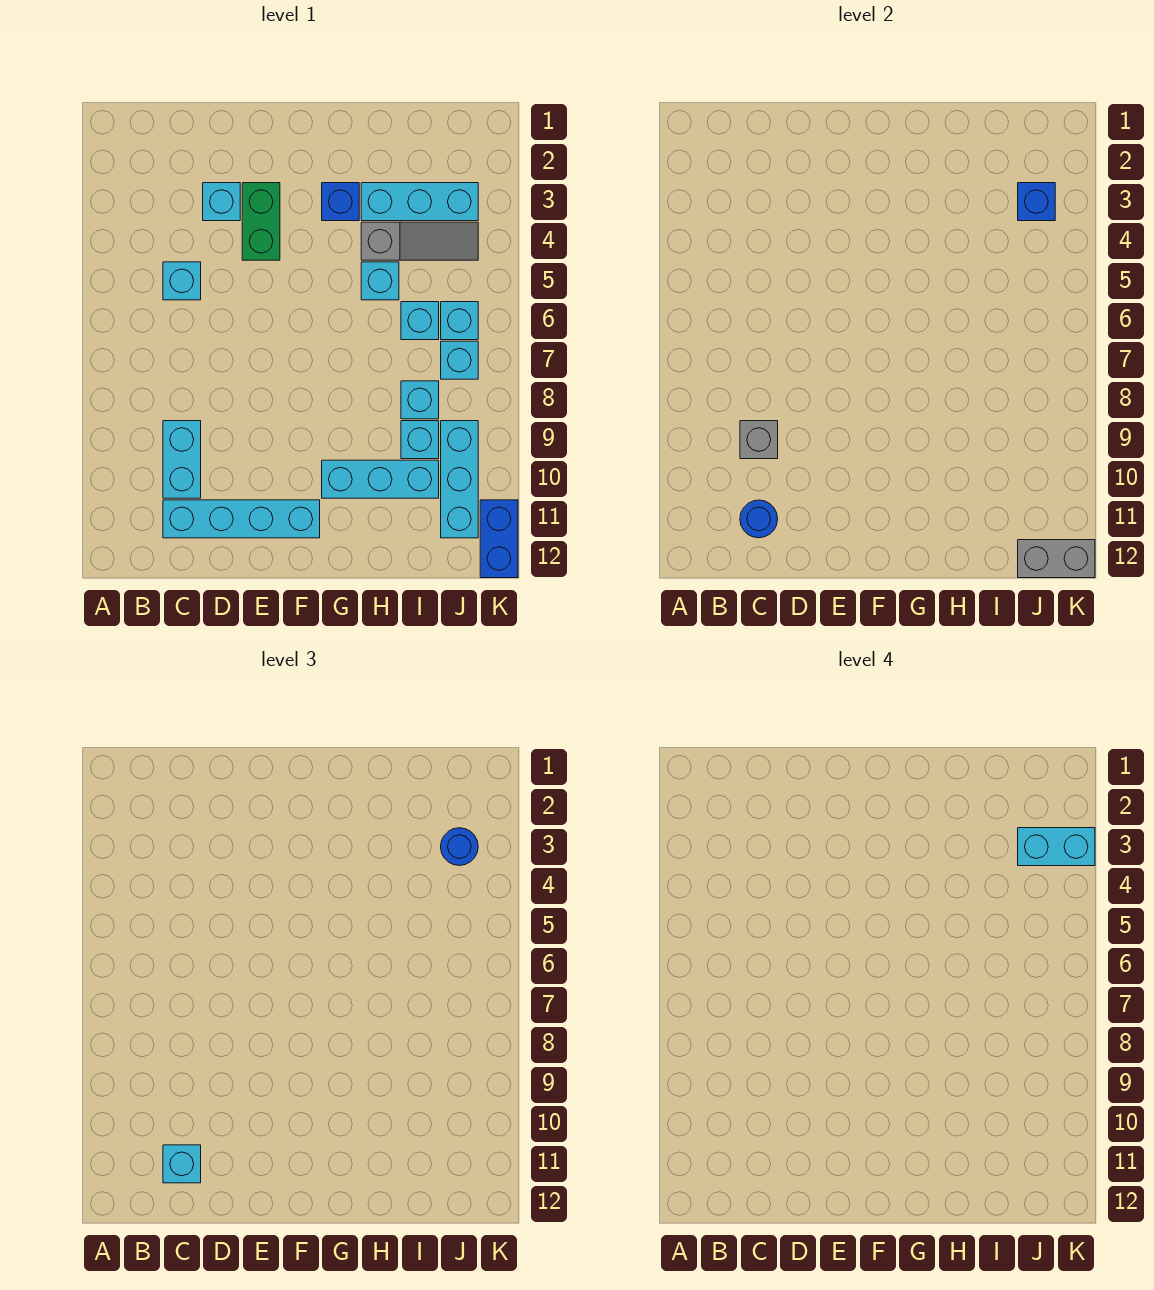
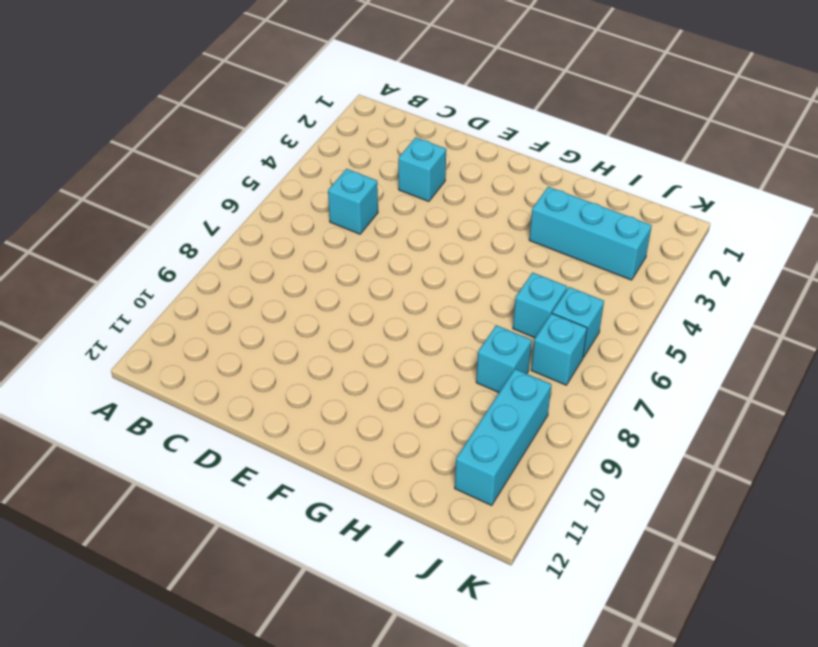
none -> cyan brick C9:C10 level 1
none -> cyan brick C11:F11 level 1
none -> green brick E3:E4 level 1

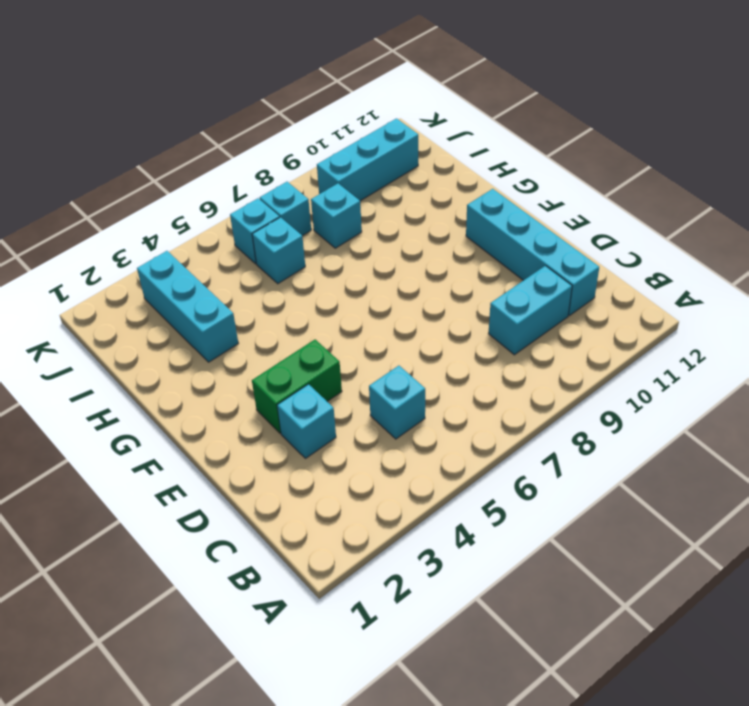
none -> blue brick G3 level 1
none -> cyan brick G10:I10 level 1
none -> grey slope H4:J4 level 1 top H

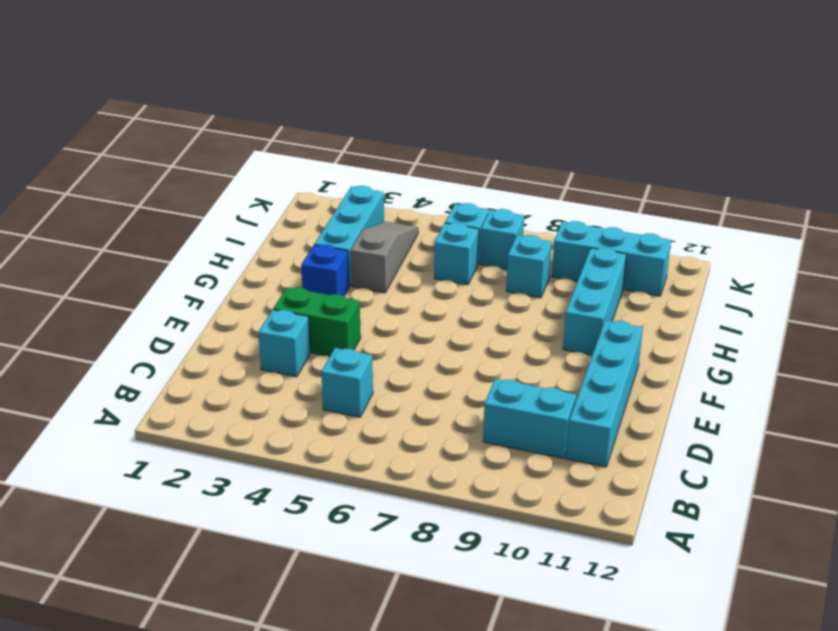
none -> cyan brick H5 level 1
none -> cyan brick I9 level 1
none -> blue brick K11:K12 level 1

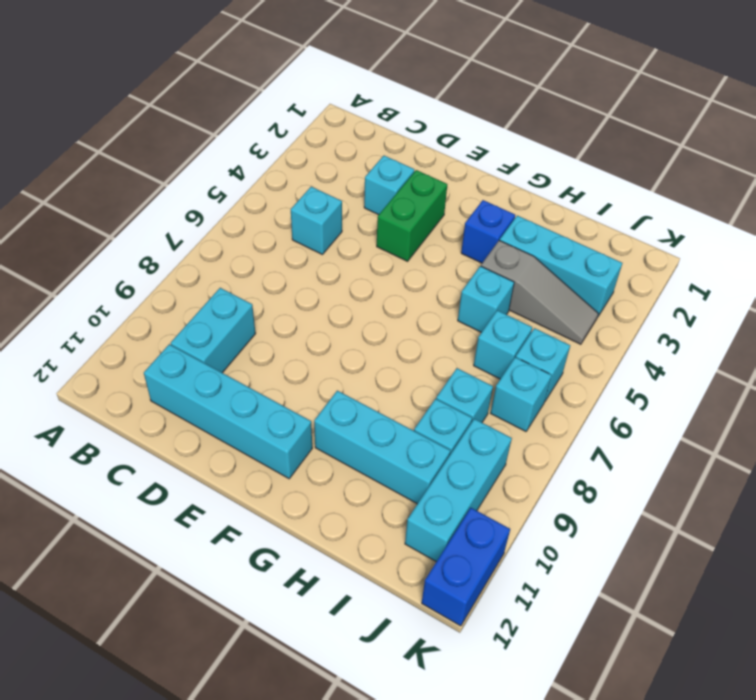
none -> grey brick C9 level 2
none -> blue round brick C11 level 2
none -> blue brick J3 level 2

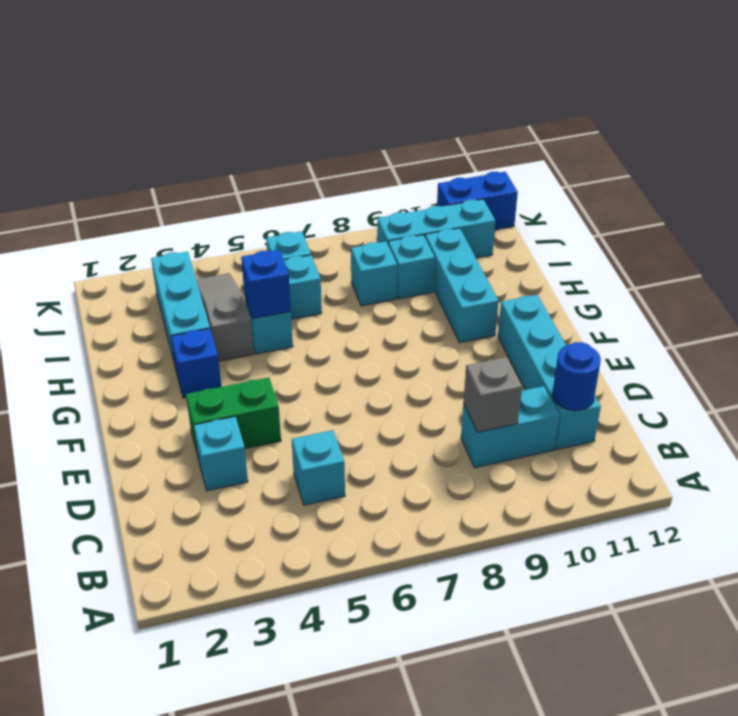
blue brick H5 level 2 -> blue brick J3 level 2
none -> cyan brick J7 level 1
none -> grey brick J12:K12 level 2
none -> cyan brick C11 level 3

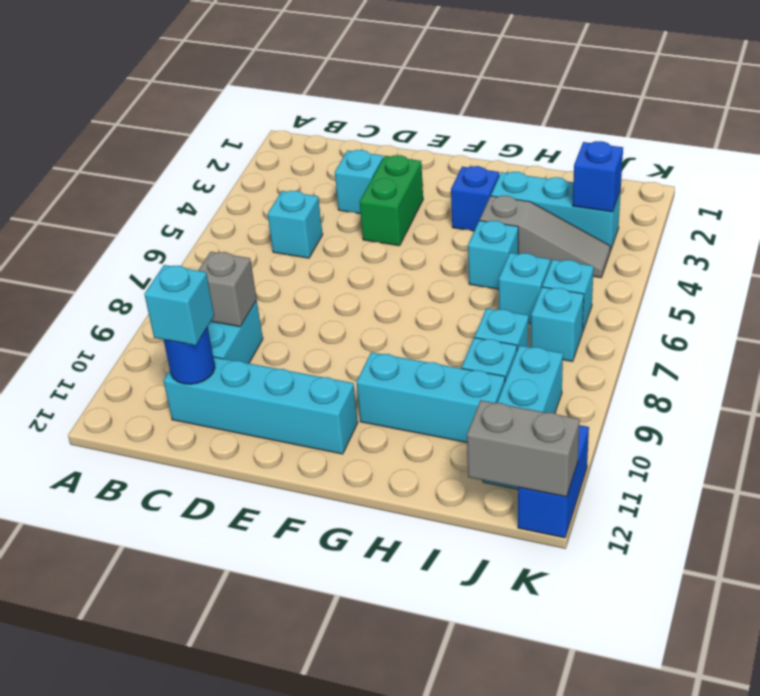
none -> blue round brick J3 level 3
none -> cyan brick J3:K3 level 4

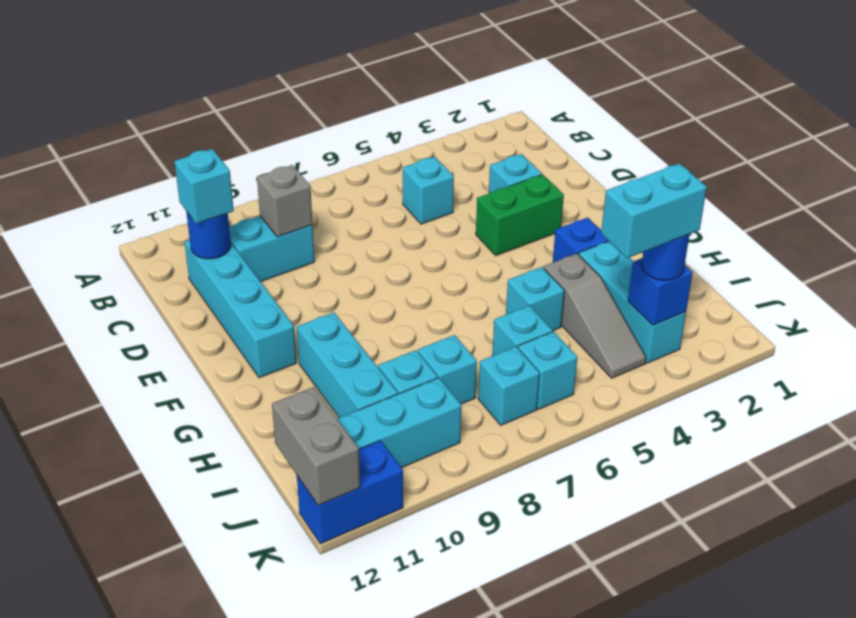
cyan brick J3:J4 level 4 -> cyan brick J3:K3 level 4

